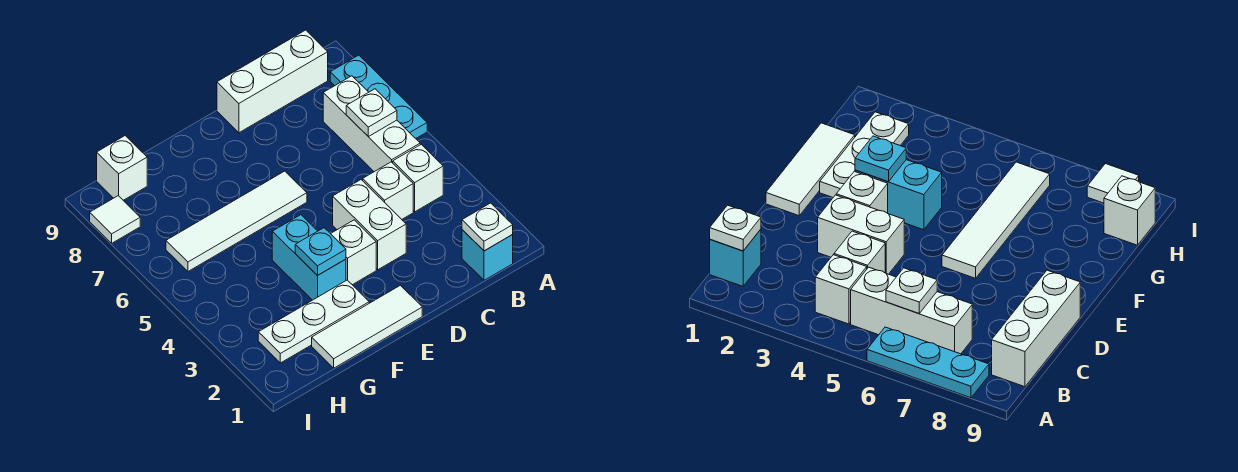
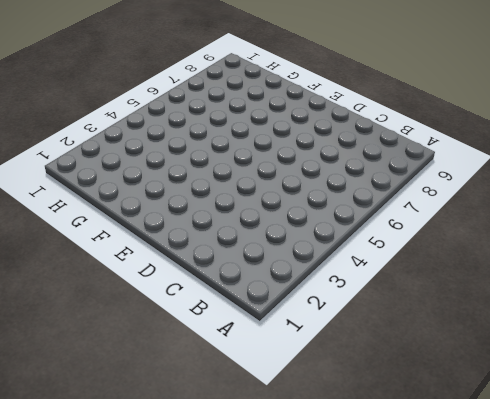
none -> cyan plate A6:A8 level 1
none -> cyan brick B1 level 1
none -> white brick B4 level 1

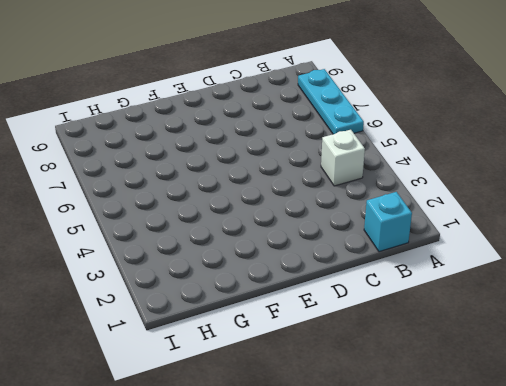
none -> white brick B5:B7 level 1
none -> white brick B9:D9 level 1
none -> white brick C4 level 1

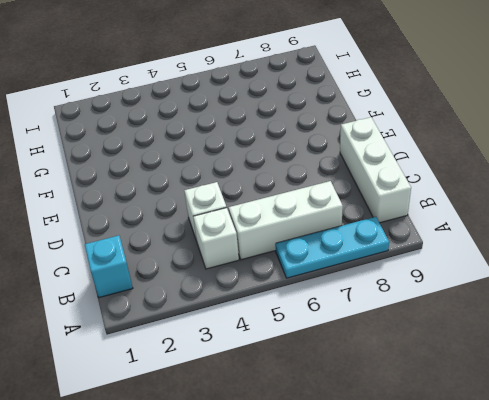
none -> white brick D3:D4 level 1
none -> white tile E1:G1 level 1
none -> white brick E3 level 1

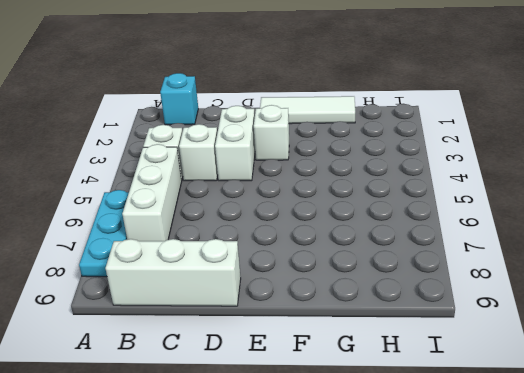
none -> white tile E6:H6 level 1
none -> white plate F2:H2 level 1
none -> cyan brick F3:F4 level 1

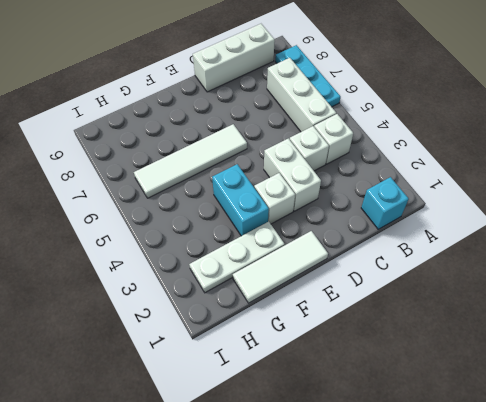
none -> white brick H9 level 1
none -> white tile I8 level 1
none -> white plate B1 level 2

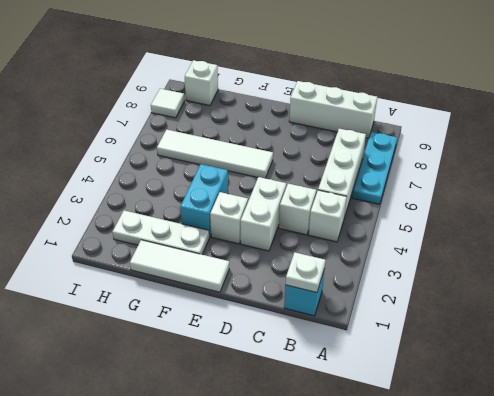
none -> white plate B6 level 2
none -> cyan plate F3 level 2

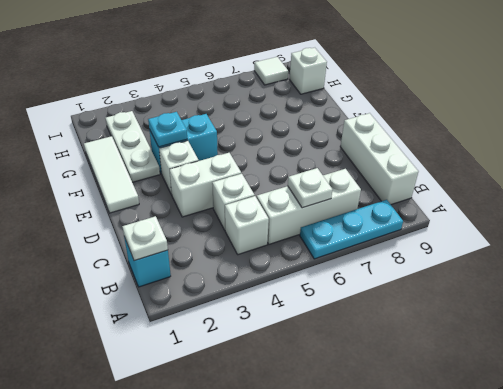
none -> white tile E6:H6 level 1

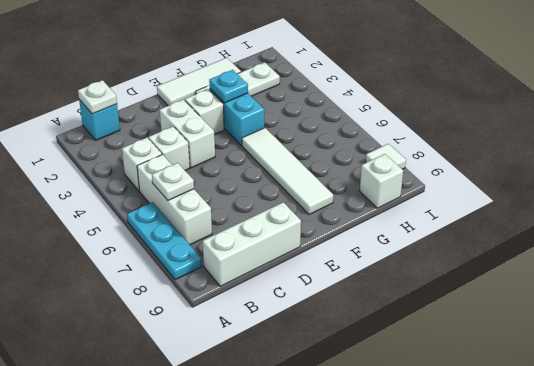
white tile F5:F8 level 1 -> white tile E6:H6 level 1

